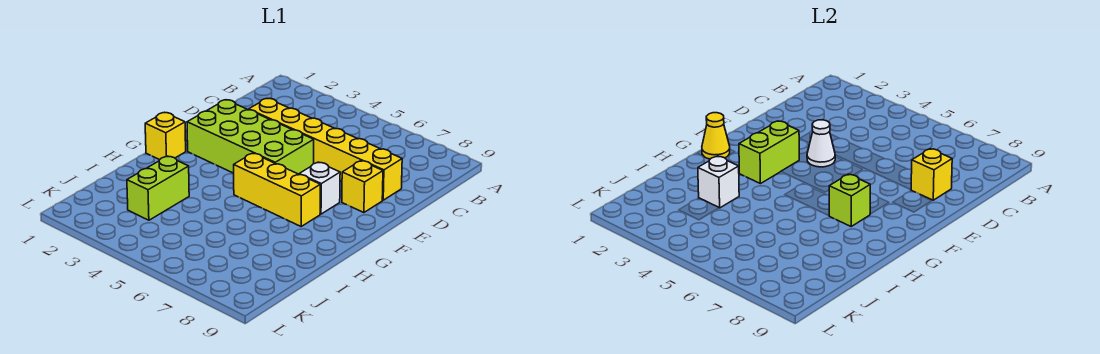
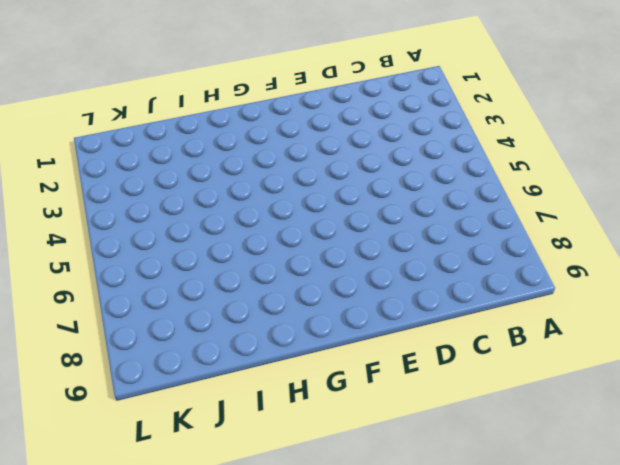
none -> yellow brick D3:D8 level 1
none -> lime brick E2:F5 level 1
none -> yellow brick E8 level 1

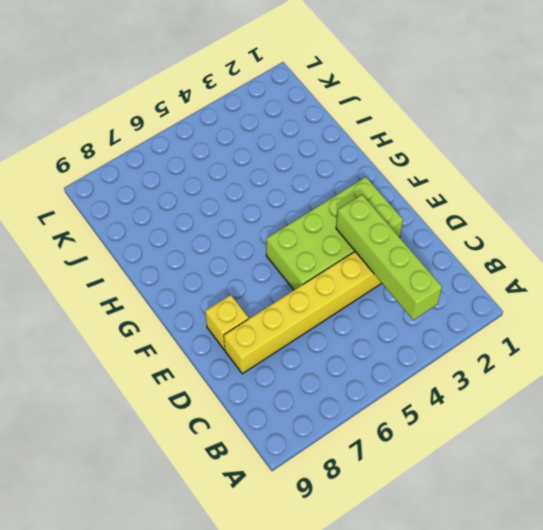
lime brick B3:E3 level 2 -> none
none -> white brick F7 level 1
none -> yellow brick G1 level 1
none -> yellow brick G5:G7 level 1

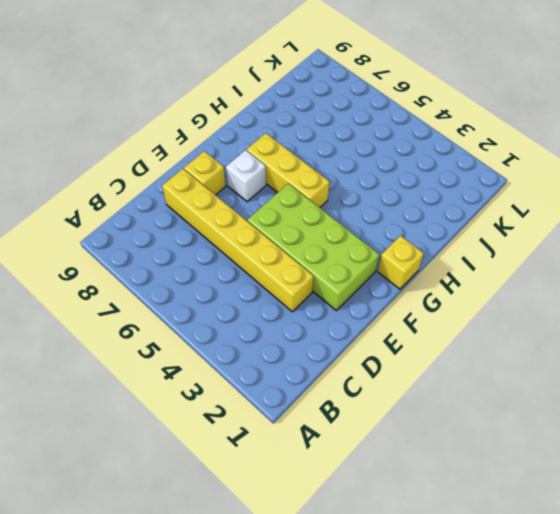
none -> lime brick I3:J3 level 1
none -> yellow brick D8 level 2
none -> white cone E4 level 2

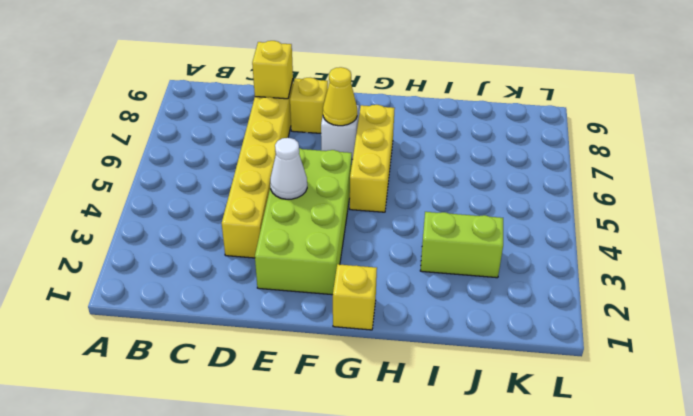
yellow cone F7 level 2 -> yellow cone G1 level 2
none -> lime brick F3:G3 level 2
none -> lime brick G7 level 2
none -> white brick I3 level 2

